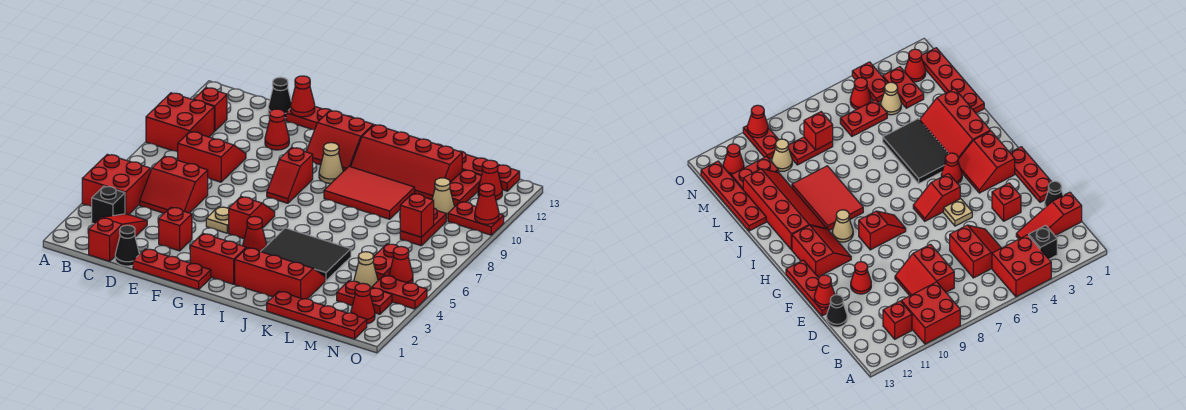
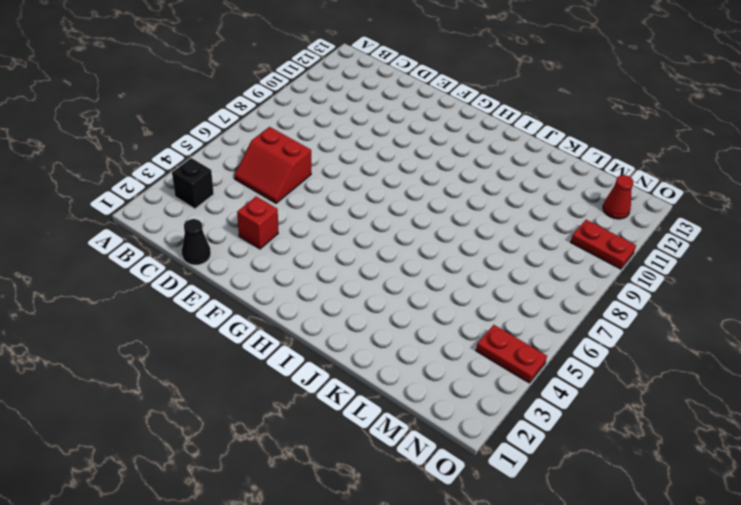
none -> red brick A4:B5 level 1
none -> red brick A9:B10 level 1
none -> red brick B11 level 1
none -> red slope C1:C3 level 1 top 1

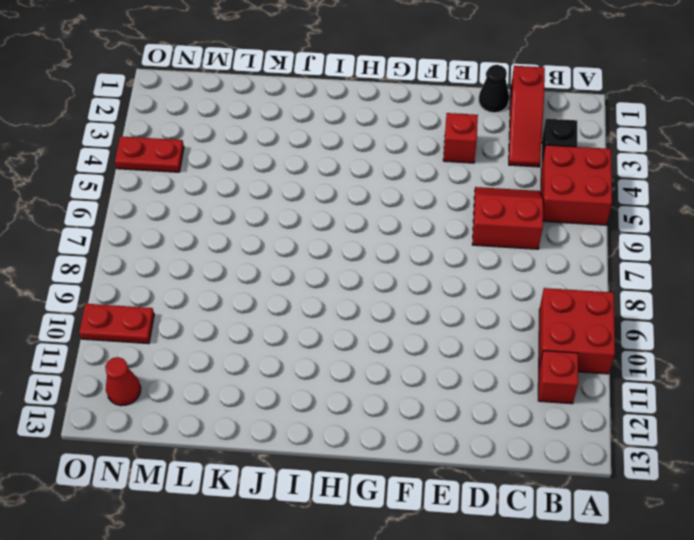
none -> red slope C8:D9 level 1 top 8
none -> black cone D13 level 1
none -> red plate E1:G1 level 1
none -> red cone E11 level 1

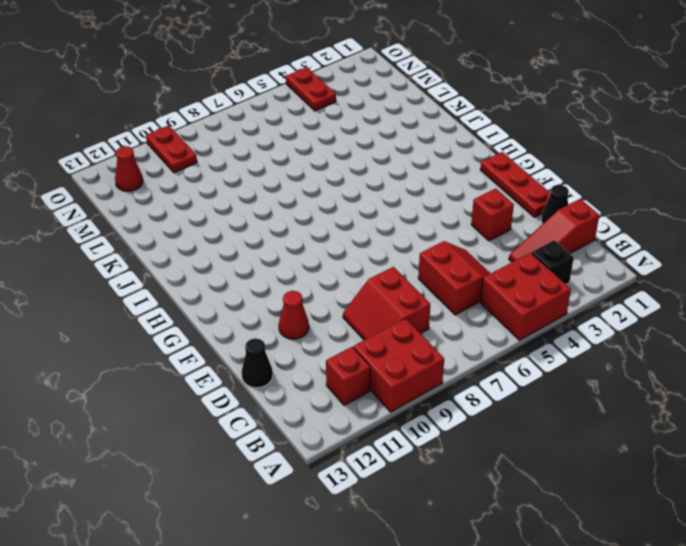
none -> red plate E13:G13 level 1
none -> tan plate F5 level 1
none -> red slope G2:H3 level 1 top 2
none -> red slope G5:G6 level 1 top 5

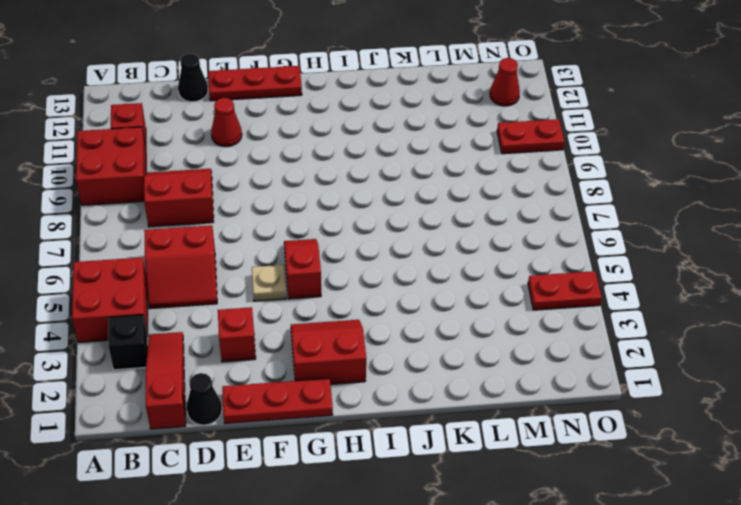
none -> red slope G8:G9 level 1 top 9
none -> red slope G11:H12 level 1 top 12
none -> red cone H4 level 1
none -> tan cone H10 level 1

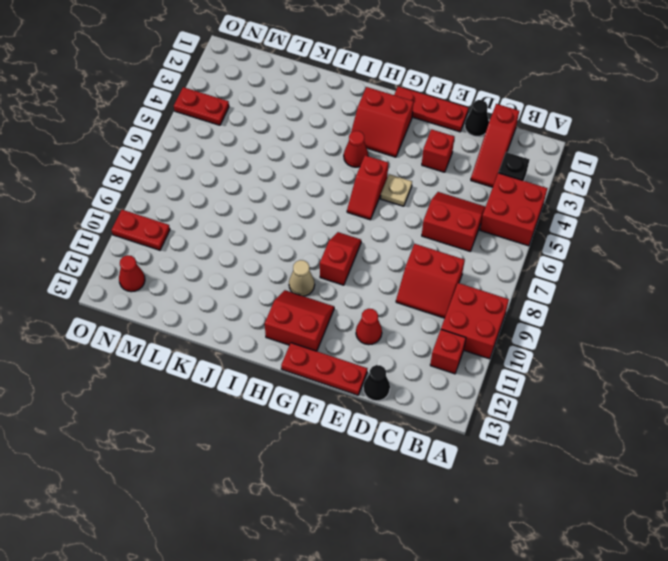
none -> red slope I2:K3 level 1 top 2
none -> black tile I4:K5 level 1
none -> red tile I9:K10 level 1
none -> red slope I11:L12 level 1 top 12

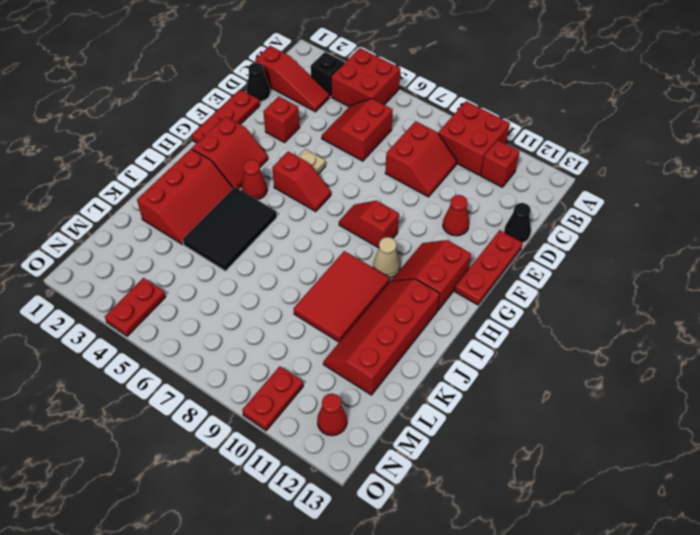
none -> red plate K1:N1 level 1
none -> red plate K13:N13 level 1
none -> red plate M3:N3 level 1
none -> tan cone M4 level 1

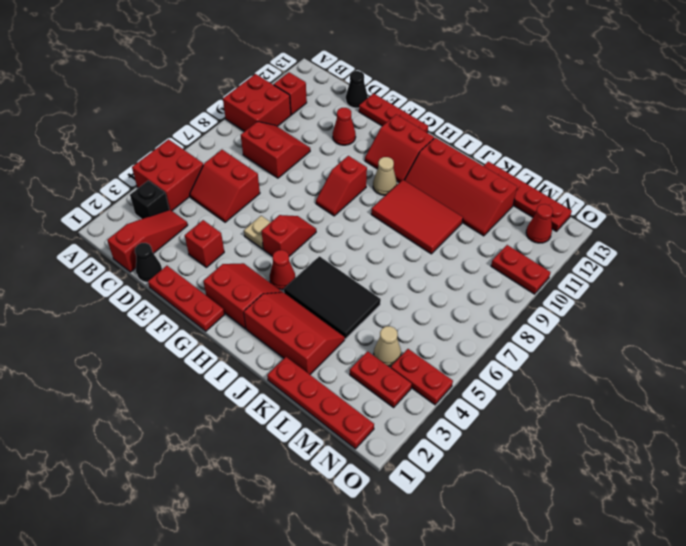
none -> red plate M5:M6 level 1
none -> red plate M8:M9 level 1
none -> tan cone M10 level 1
none -> red plate M11:M12 level 1

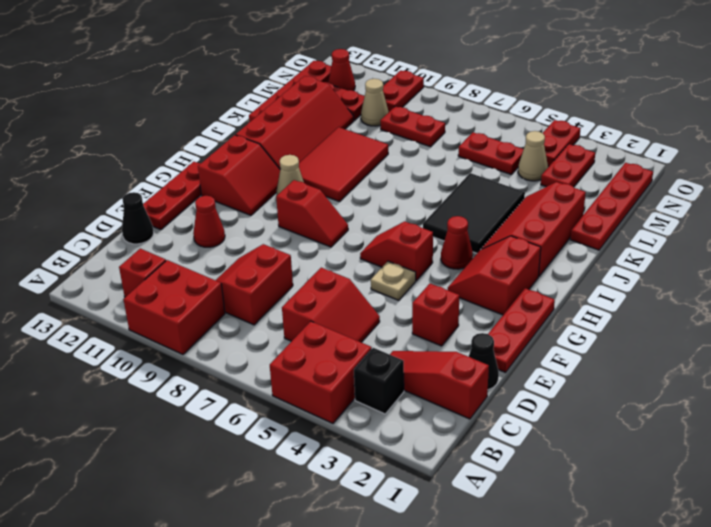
none -> red cone N2 level 1
none -> red cone N5 level 1
none -> red cone E13 level 2
none -> red brick M8 level 2

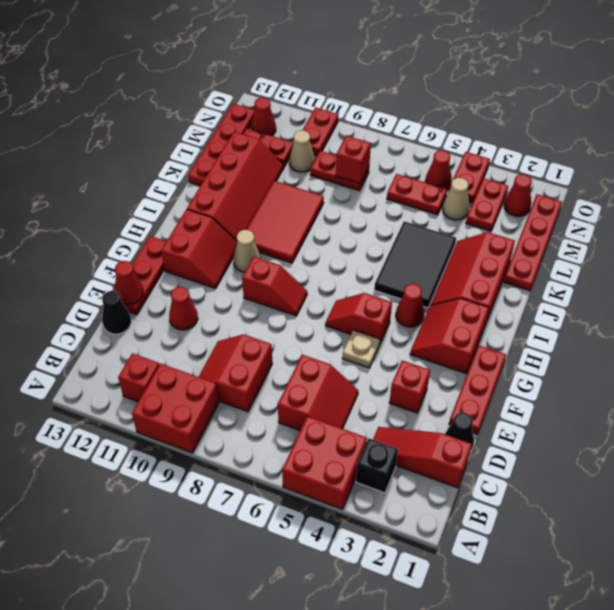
none -> red cone O10 level 2

